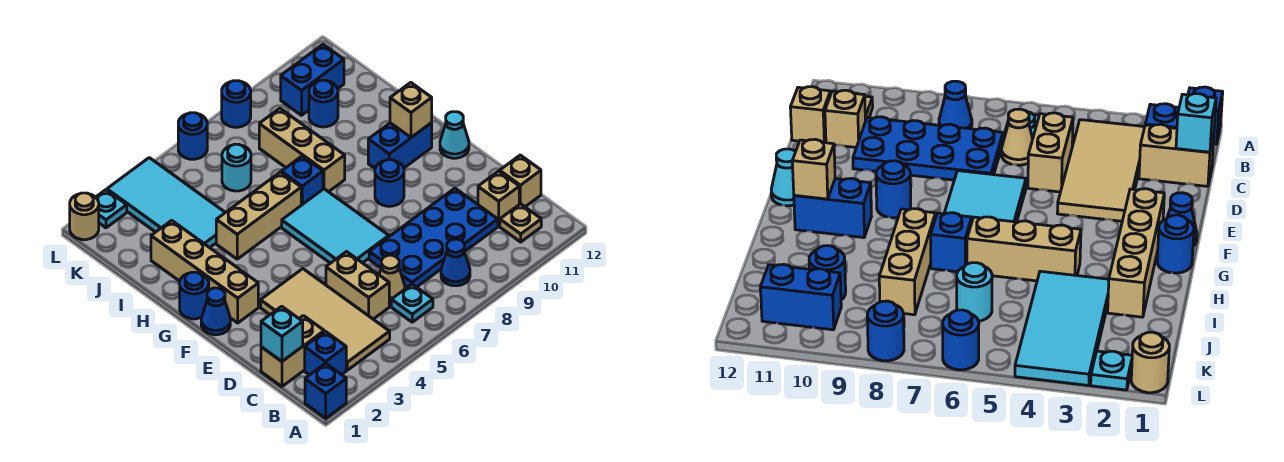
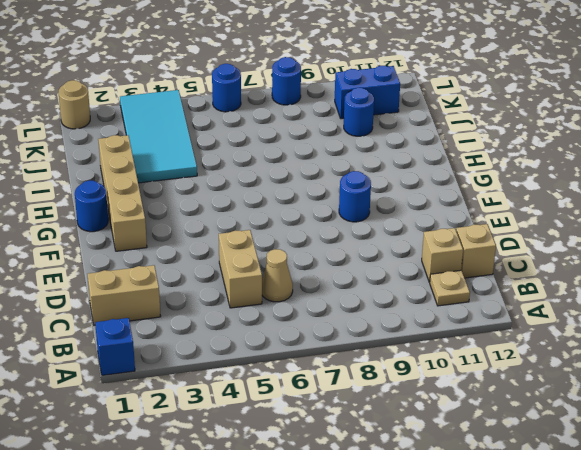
none -> blue brick B2 level 1
none -> tan tile B3:E4 level 1
none -> cyan plate B6 level 1
none -> blue cone B8 level 1

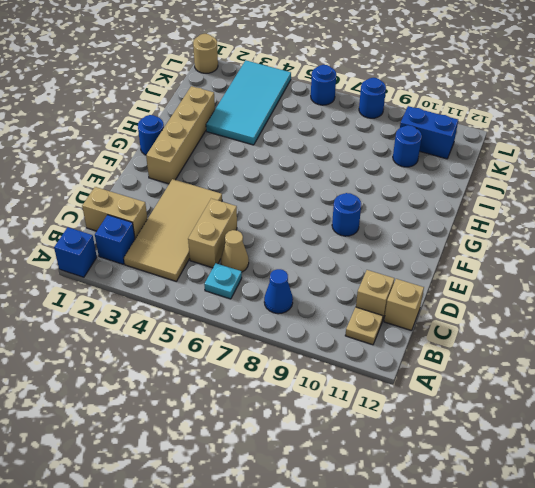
none -> blue plate C7:D10 level 1
none -> cyan tile E6:G7 level 1
none -> blue cone F1 level 1
none -> cyan cone F12 level 1

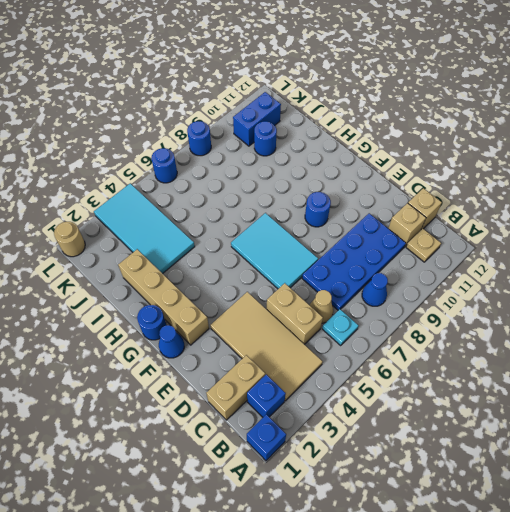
none -> cyan cone F12 level 1
none -> blue brick G10:G11 level 1
none -> tan brick H4:H6 level 1
none -> blue brick H7 level 1

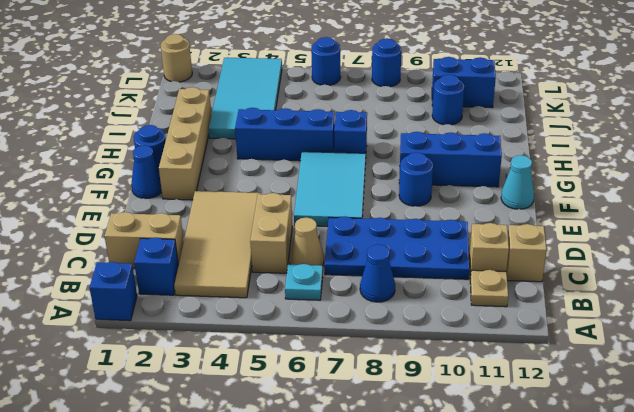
blue brick G9:G11 level 1 -> blue brick G10:G11 level 1
blue brick H4:H6 level 1 -> tan brick H4:H6 level 1
none -> tan brick H8:J8 level 1
none -> cyan round brick J6 level 1
none -> cyan plate L2 level 1
none -> cyan brick C1 level 2

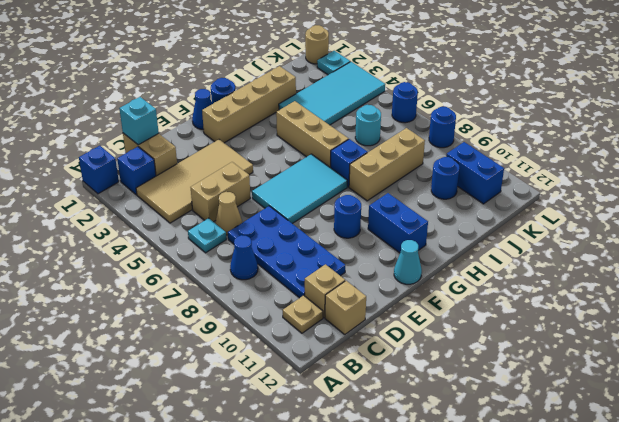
none -> tan brick G11 level 2

